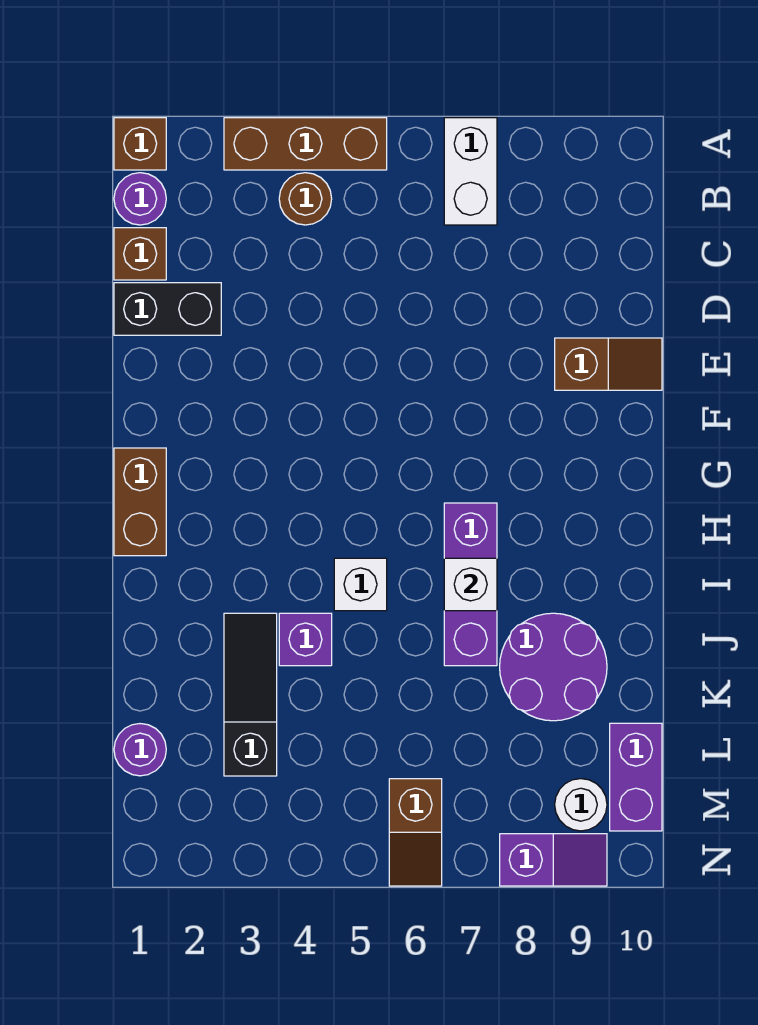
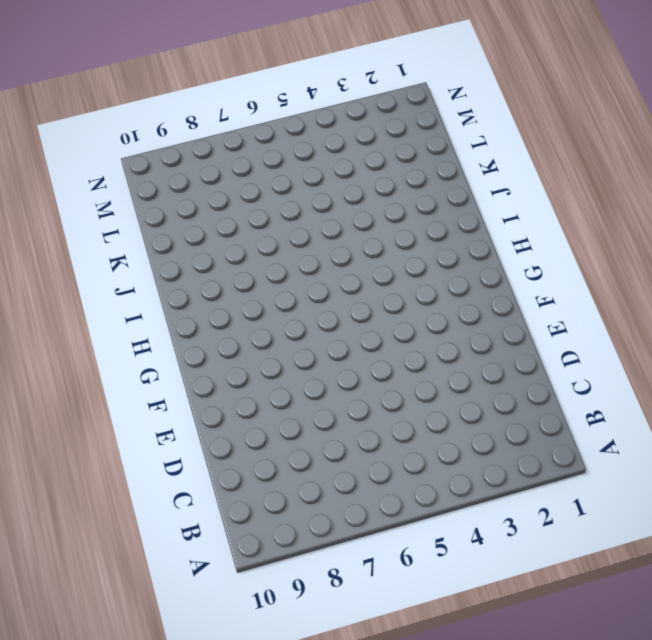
none -> brown brick A1 level 1
none -> brown brick A3:A5 level 1
none -> white brick A7:B7 level 1

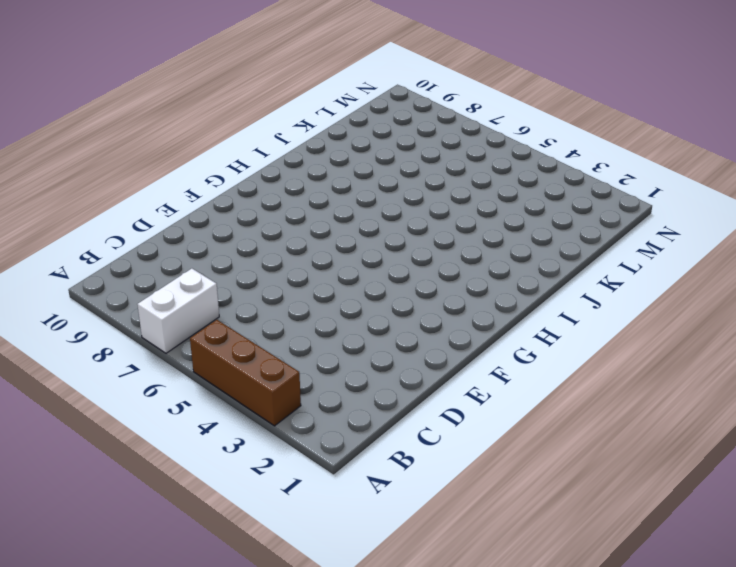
none -> brown brick A1 level 1
none -> purple round brick B1 level 1
none -> brown round brick B4 level 1

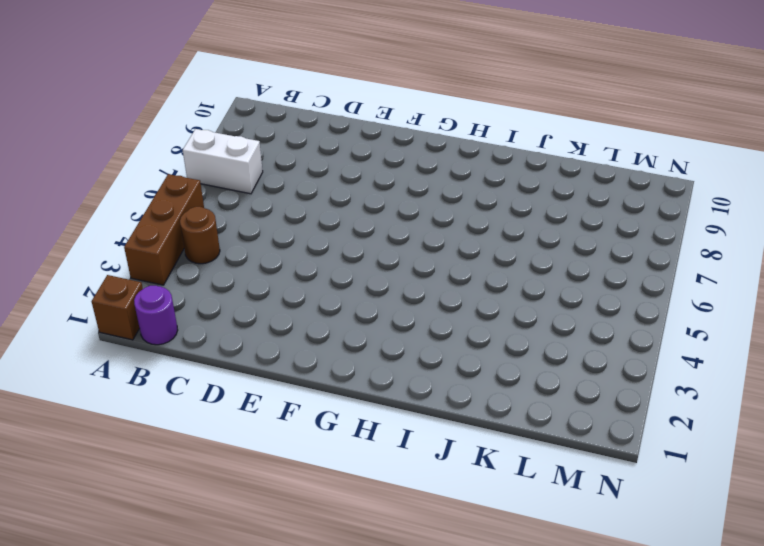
none -> brown brick C1 level 1
none -> black brick D1:D2 level 1
none -> brown slope E9:E10 level 1 top 9

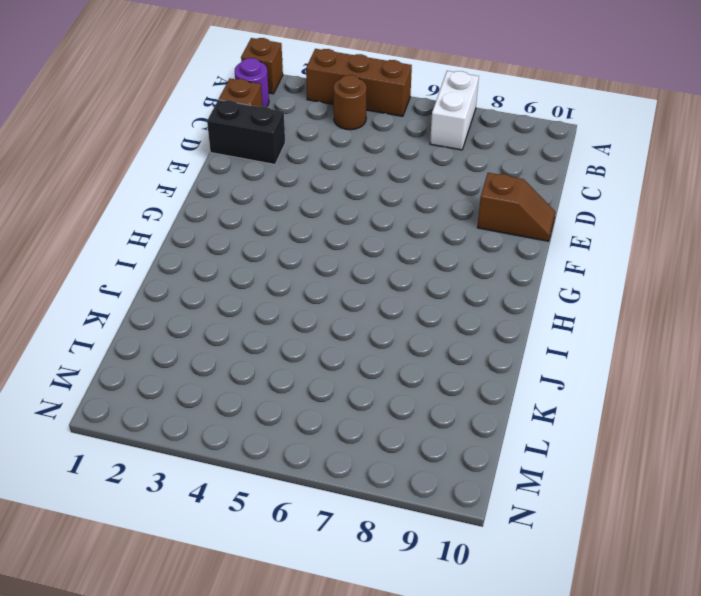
none -> brown brick G1:H1 level 1
none -> purple brick H7:J7 level 1
none -> white brick I5 level 1

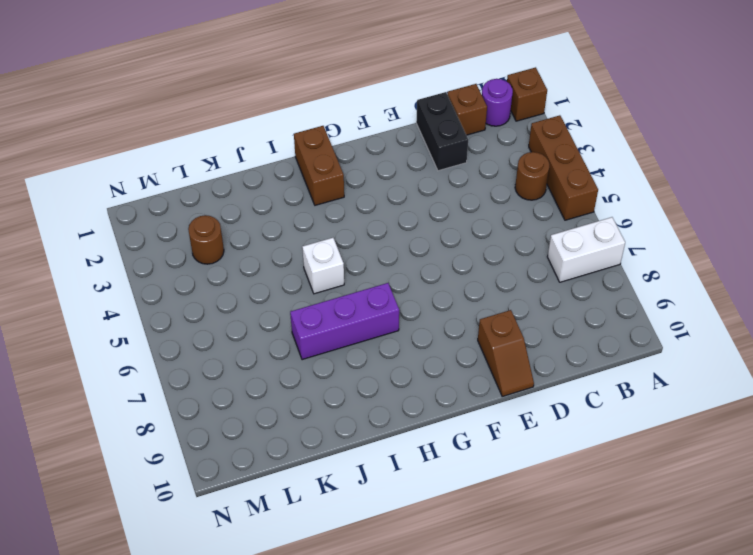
brown brick H1:H2 level 1 -> brown brick G1:H1 level 1
brown round brick L3 level 1 -> black slope J3:L3 level 1 top L
none -> purple brick J4 level 1
none -> purple round brick J8:K9 level 1
none -> purple round brick L1 level 1

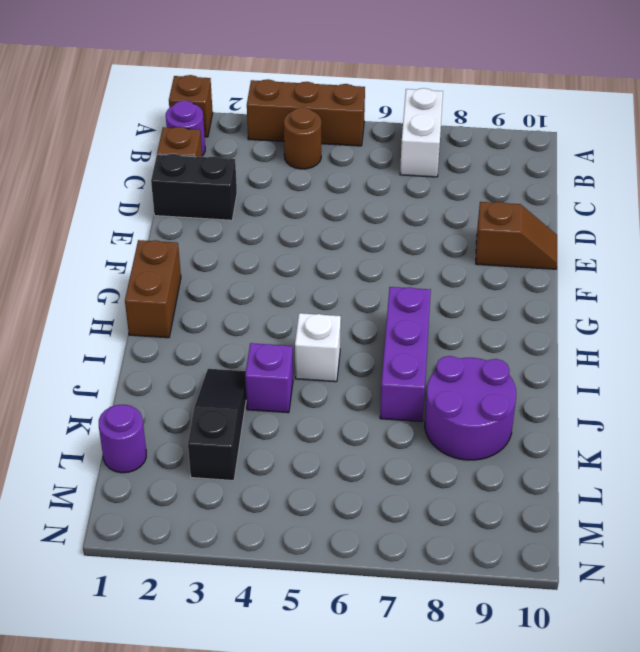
none -> purple brick L10:M10 level 1
none -> brown slope M6:N6 level 1 top M
none -> white round brick M9 level 1

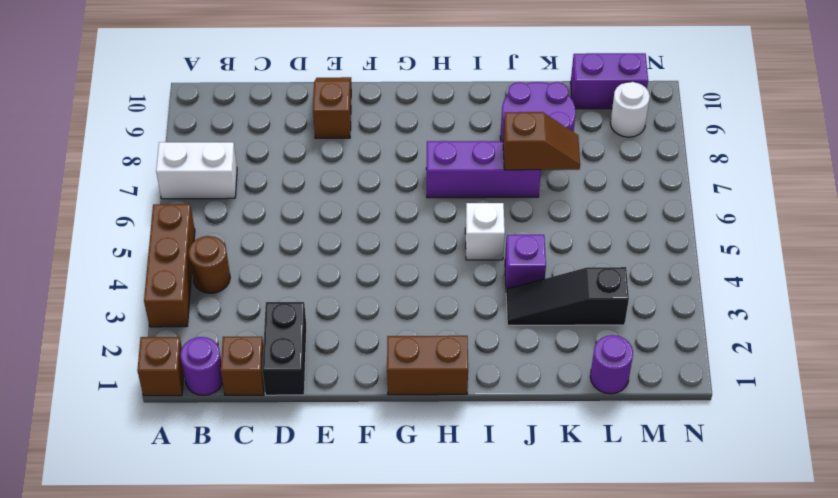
brown slope J7:K7 level 2 top J -> brown slope M6:N6 level 1 top M
none -> purple slope N8:N9 level 1 top 8
none -> white brick I7 level 2

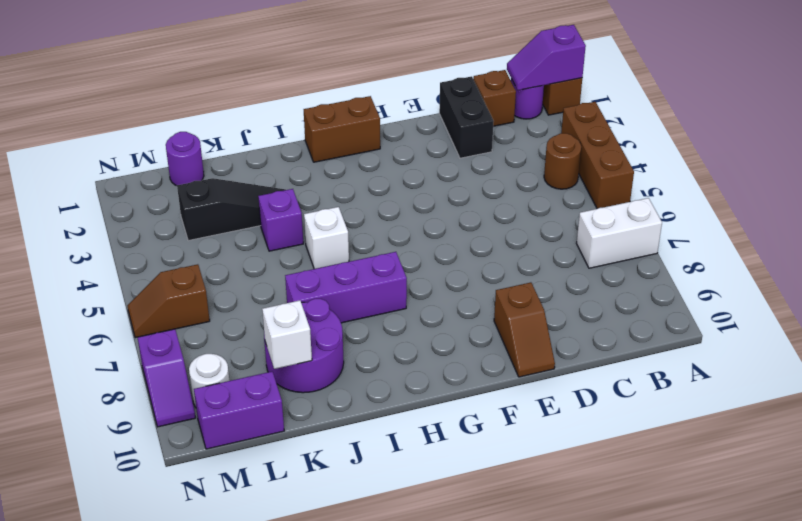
purple slope A1:B1 level 2 top A -> none
white brick K9 level 2 -> white brick I7 level 2

